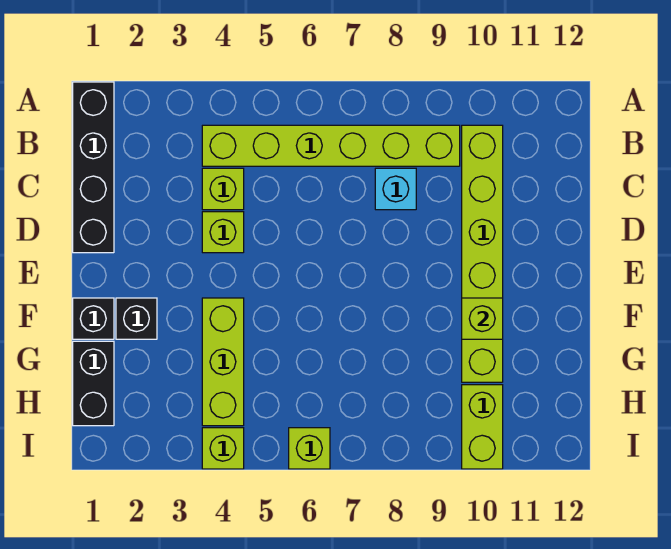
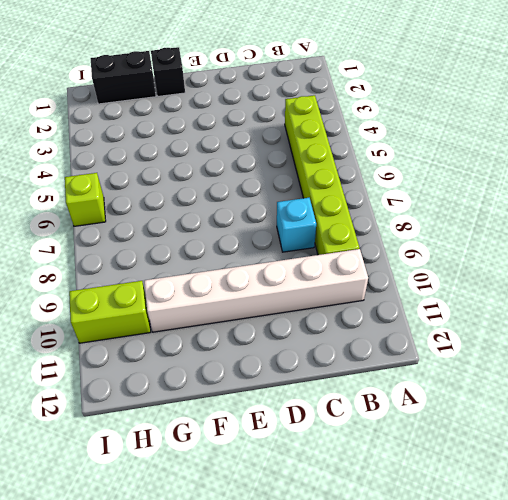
white brick B10:G10 level 1 -> lime brick B10:G10 level 1
none -> black brick A1:D1 level 1
none -> lime brick C4 level 1
none -> lime brick D4 level 1

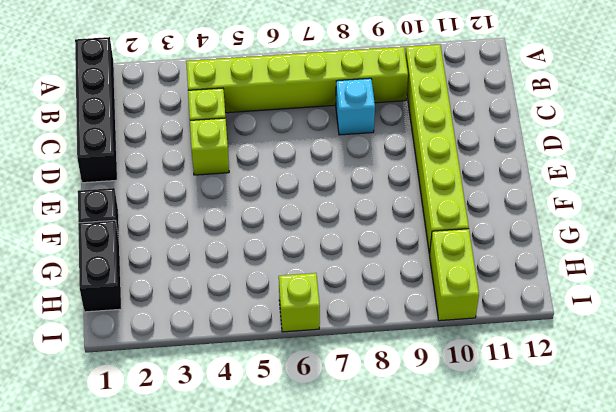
none -> black brick F2 level 1
none -> lime brick F4:H4 level 1
none -> lime brick I4 level 1

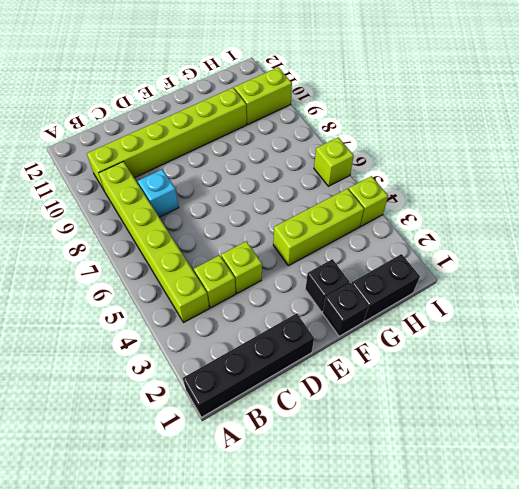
none -> lime brick F10 level 2

